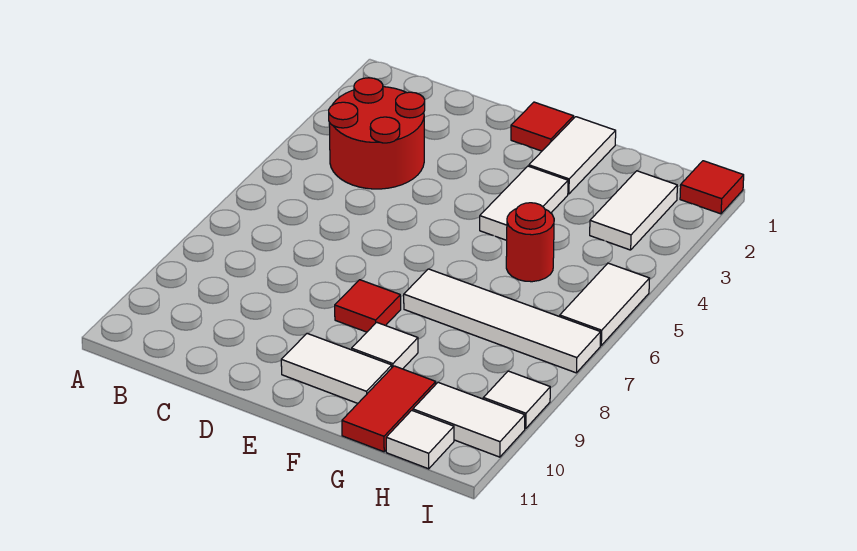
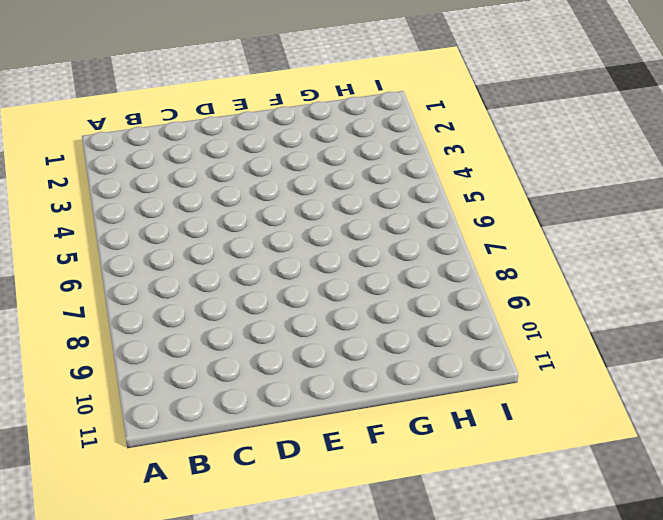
none -> red round brick B3:C4 level 1
none -> red tile E1 level 1
none -> red tile E8 level 1

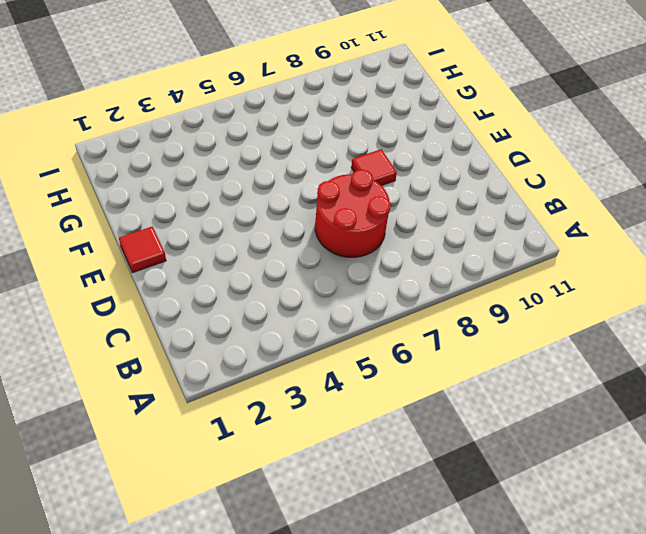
red round brick C6:D7 level 1 -> red round brick B3:C4 level 1
none -> white tile E10:F10 level 1
none -> white tile F1:F2 level 1
none -> white tile F3:F4 level 1

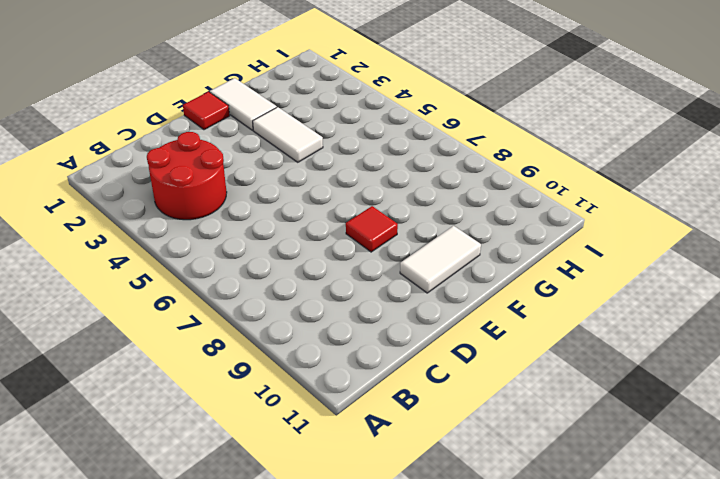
none -> white tile F7:I7 level 1
none -> white tile F9 level 1
none -> red round brick G5 level 1

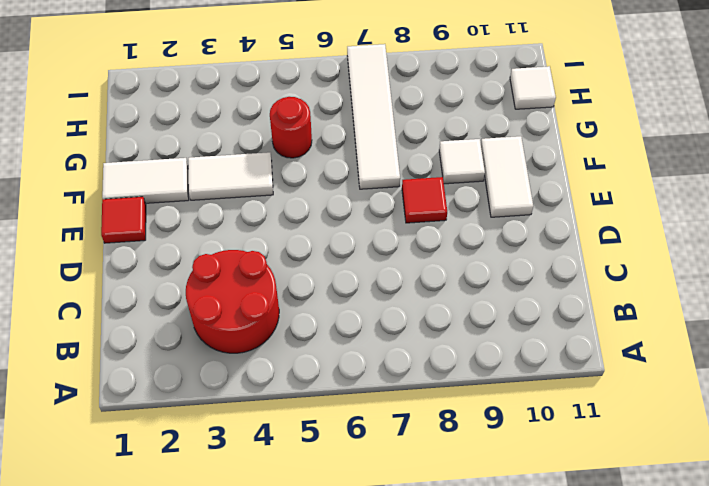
none -> red tile G10:G11 level 1
none -> white tile H2:H3 level 1
none -> white tile H10:I10 level 1

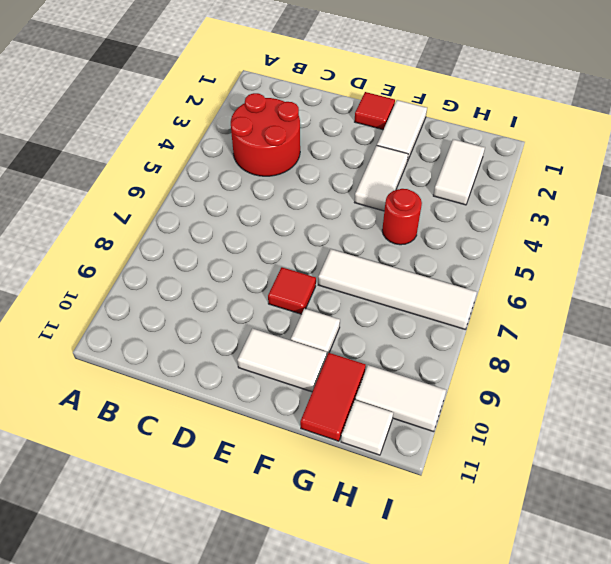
none -> red tile I1 level 1
none -> white tile I5:I6 level 1
none -> white tile I9 level 1

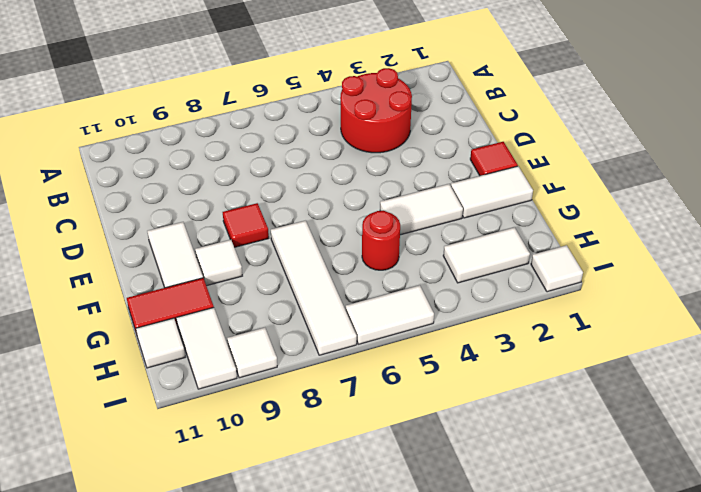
white tile I1 level 1 -> red tile I1 level 1

